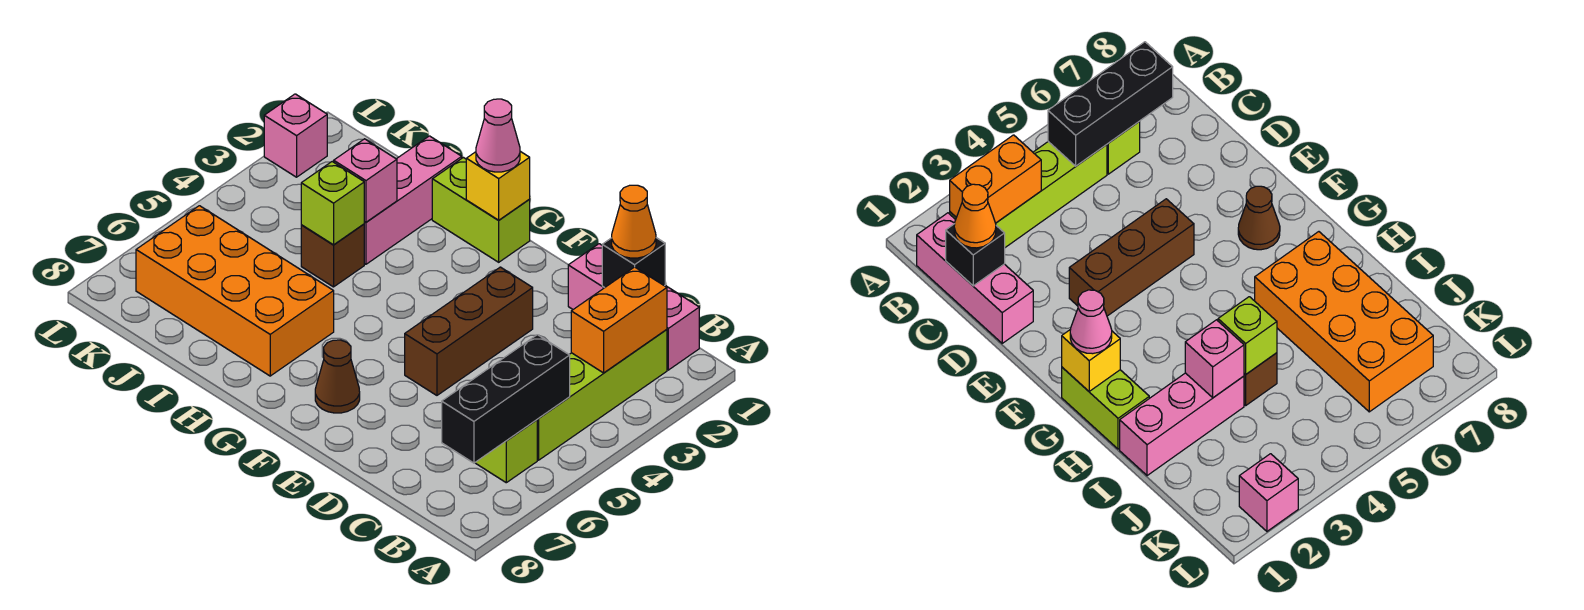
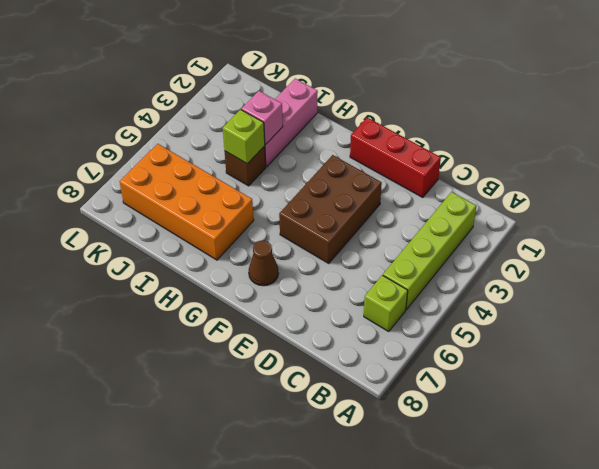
red brick D1:F1 level 1 -> pink brick B1:D1 level 1
brown brick E3:F5 level 1 -> brown brick E3:E5 level 1
none -> lime brick G1:H1 level 1
none -> pink brick L2 level 1
none -> orange brick B2:B3 level 2

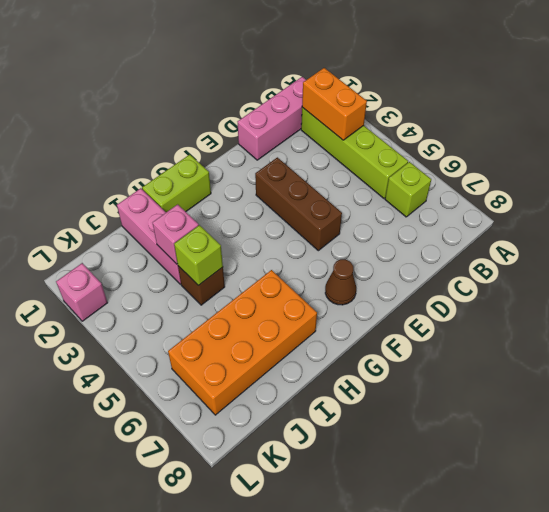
none -> black brick B5:B7 level 2
none -> black brick C1 level 2
none -> yellow brick G1 level 2

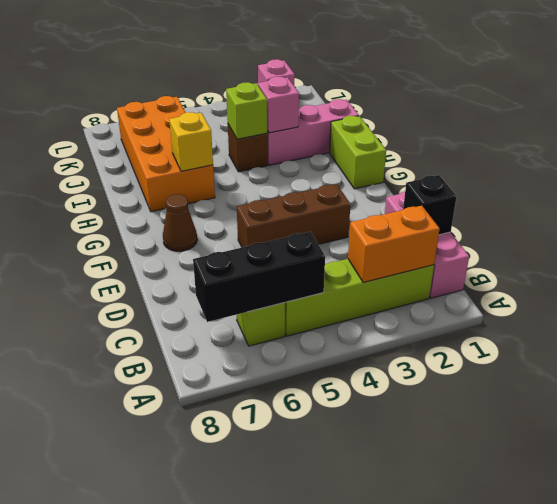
yellow brick H6 level 2 -> yellow brick G1 level 2
none -> orange cone C1 level 3
none -> pink cone G1 level 3

